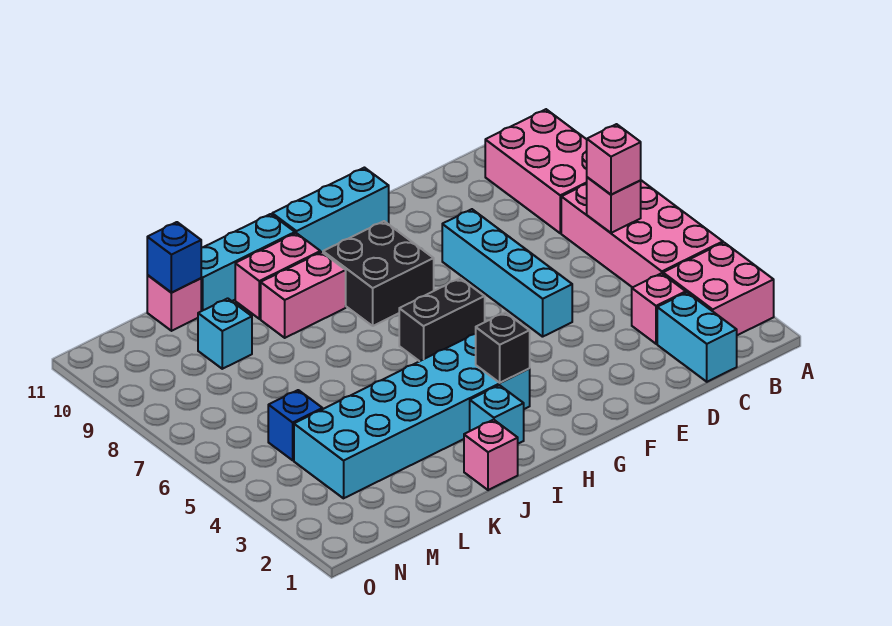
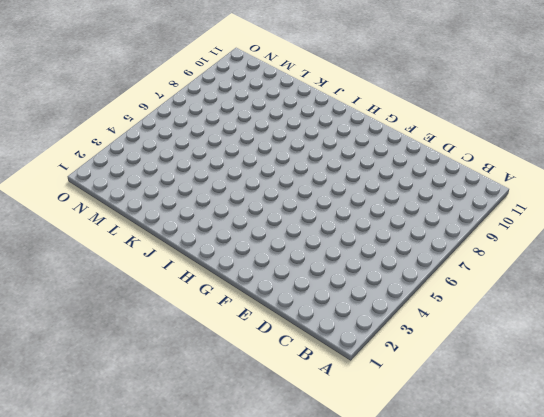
none -> pink brick A2:B3 level 1
none -> pink brick A4:B7 level 1
none -> pink brick A8:B10 level 1

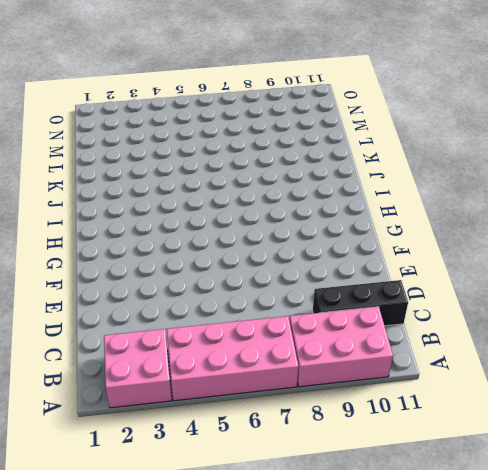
black brick C9:C11 level 1 -> none
none -> cyan brick C1:C2 level 1
none -> pink brick C3 level 1
none -> cyan brick E5:E8 level 1

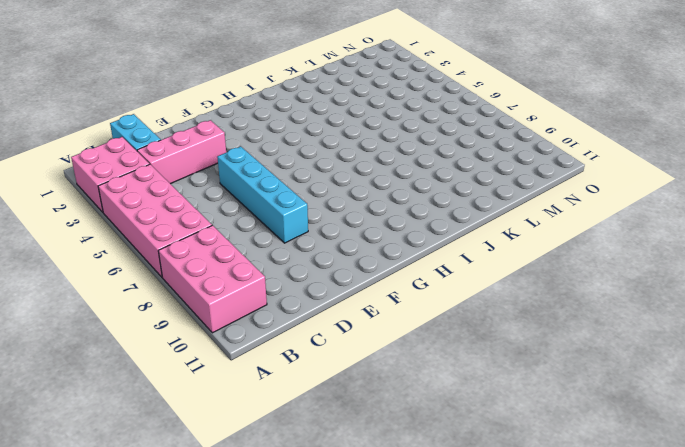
pink brick C3:E3 level 1 -> pink brick C3 level 1
none -> cyan brick F11:H11 level 1
none -> black brick G6:H6 level 1
none -> black brick G8:H9 level 1

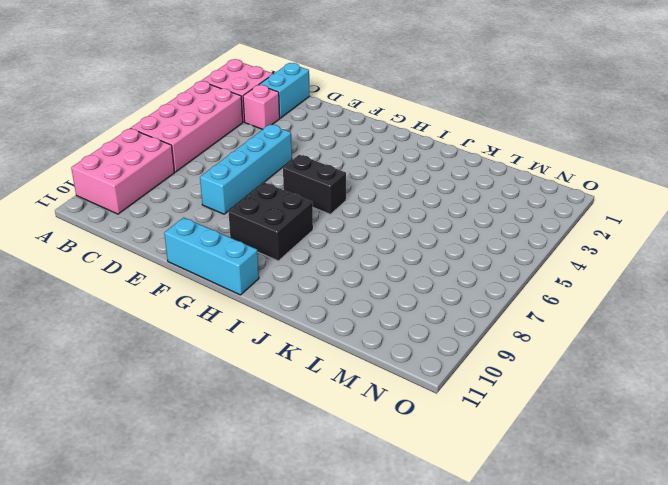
none -> cyan brick H3:M4 level 1
none -> cyan brick I2 level 1
none -> pink brick I9:J9 level 1

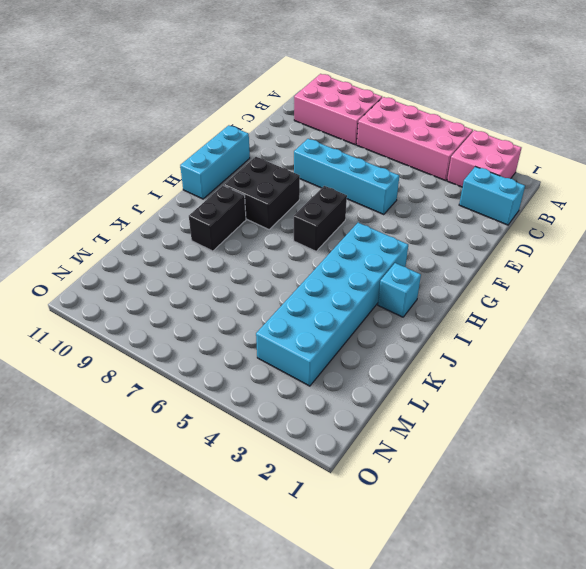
black brick I9:J9 level 1 -> pink brick I9:J9 level 1
none -> pink brick C3 level 1
none -> pink brick I10:J10 level 1
none -> cyan brick I11:K11 level 1

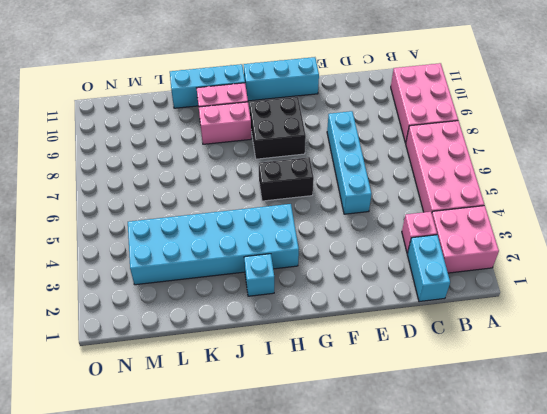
none -> pink brick J1 level 1
none -> cyan brick L9 level 1
none -> pink brick L11 level 1

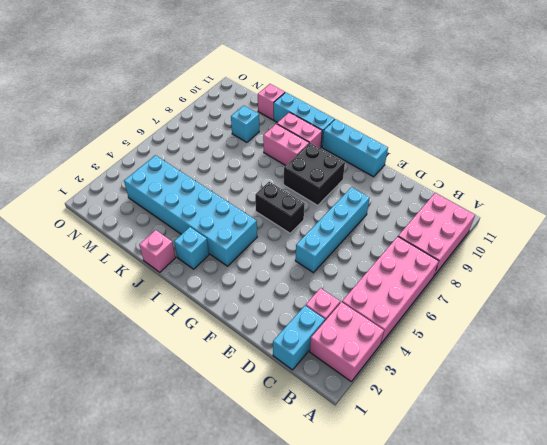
none -> blue brick M5 level 1
none -> pink brick B6 level 2
none -> black brick H3 level 2

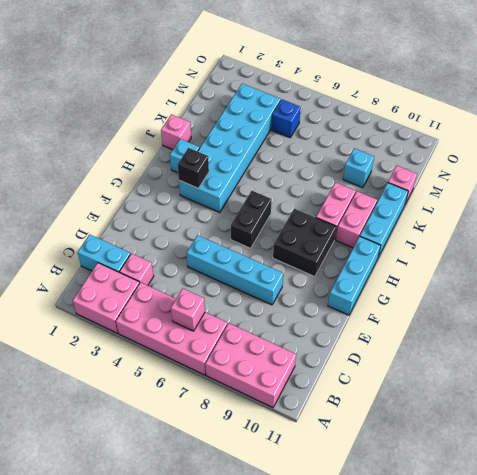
none -> blue brick L11 level 2
none -> pink brick B6 level 3

